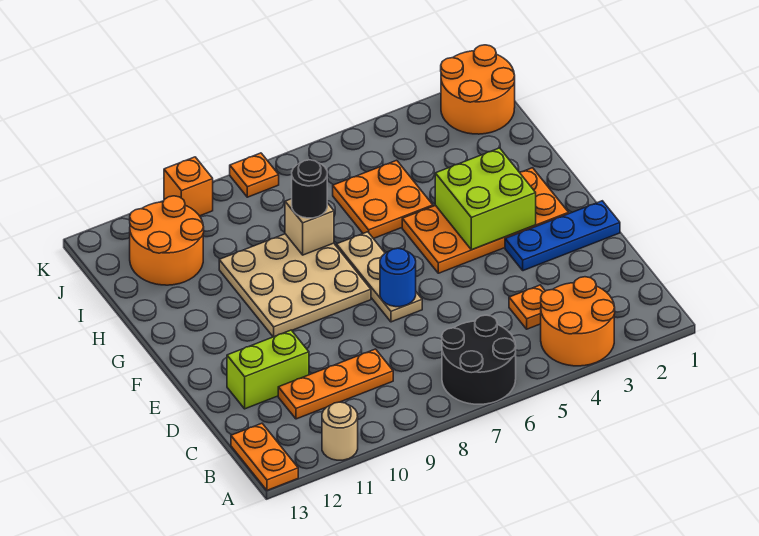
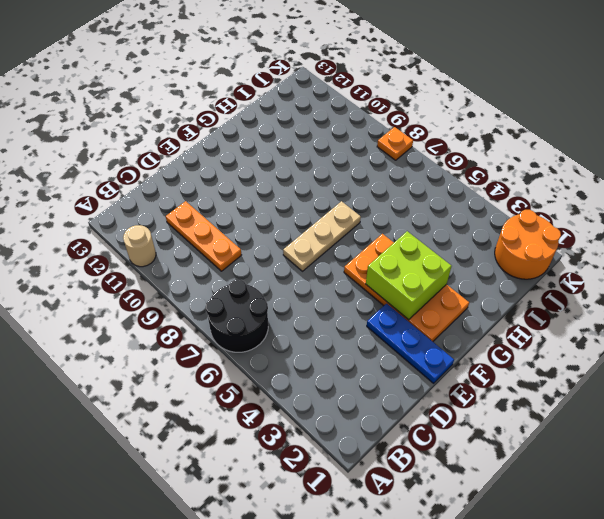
none -> orange round brick A3:B4 level 1
none -> orange plate A13:B13 level 1
none -> orange plate C4 level 1

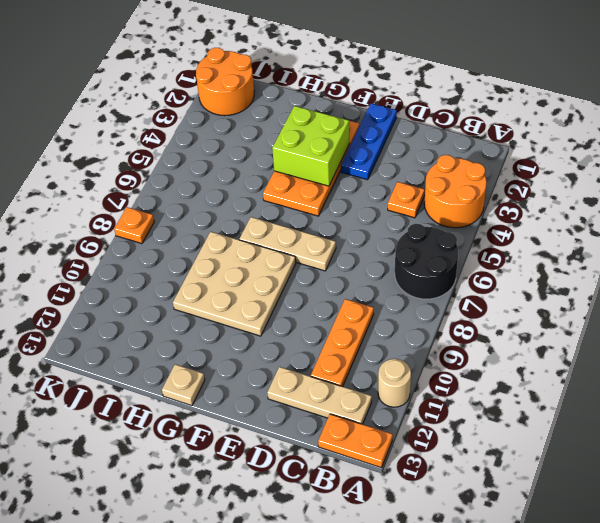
tan plate B12:D12 level 1 -> lime brick D11:D12 level 1
tan plate G13 level 1 -> none
none -> orange plate H5:I6 level 1
none -> orange round brick I11:J12 level 1
none -> orange brick K10 level 1

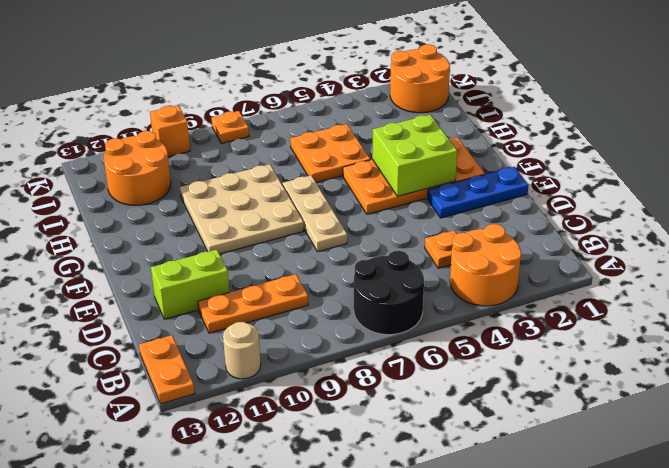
none -> blue round brick E7 level 2
none -> tan brick H8 level 2
none -> black round brick H8 level 3

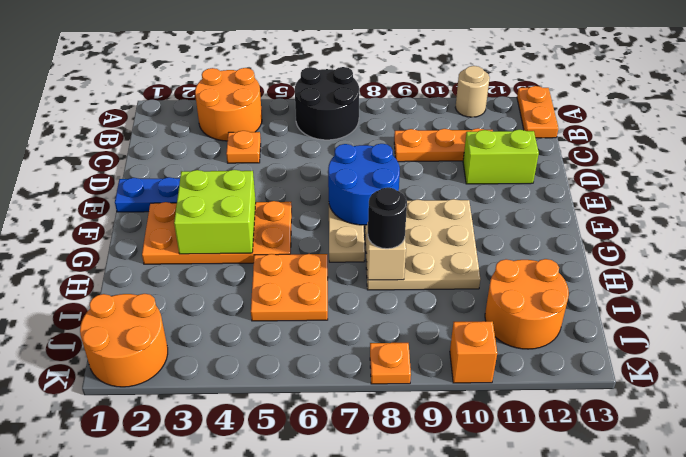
blue round brick E7:F8 level 2 -> blue round brick E7 level 2

